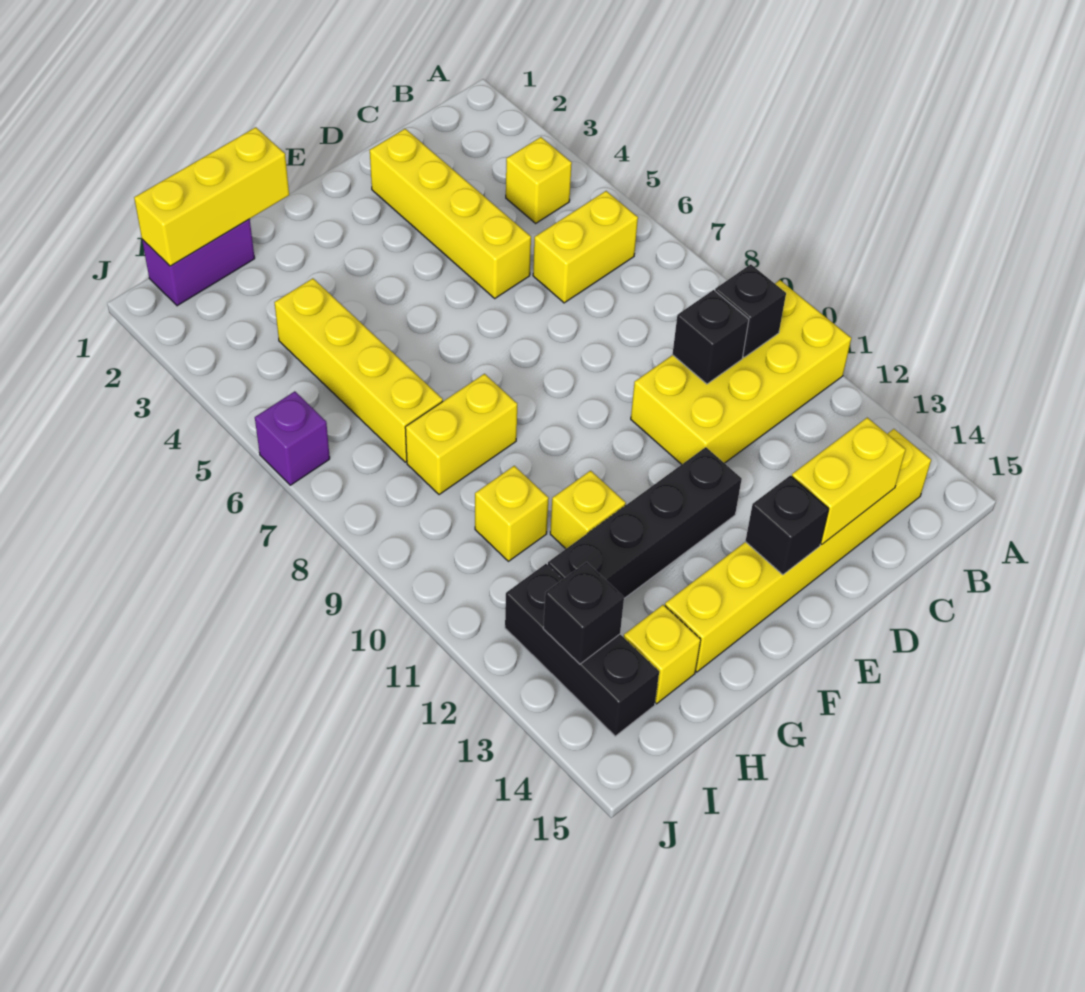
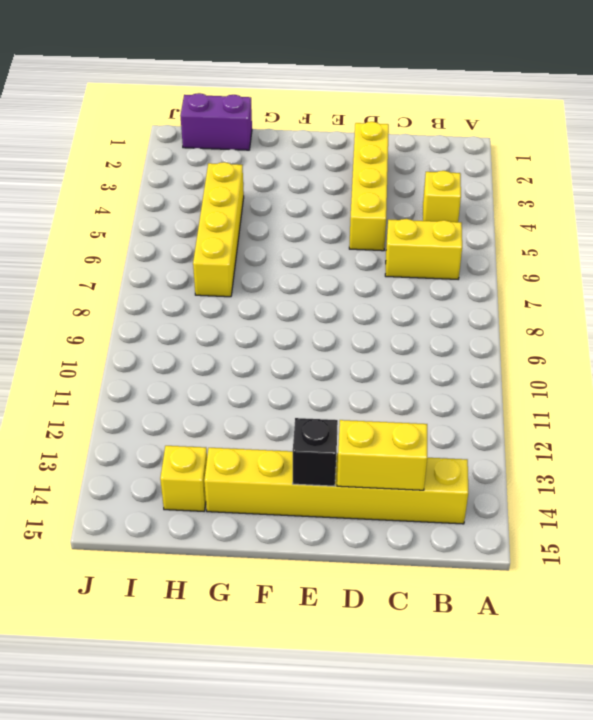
none -> yellow brick A10:D11 level 1
none -> black brick E12:H12 level 1
none -> yellow brick G8:H8 level 1

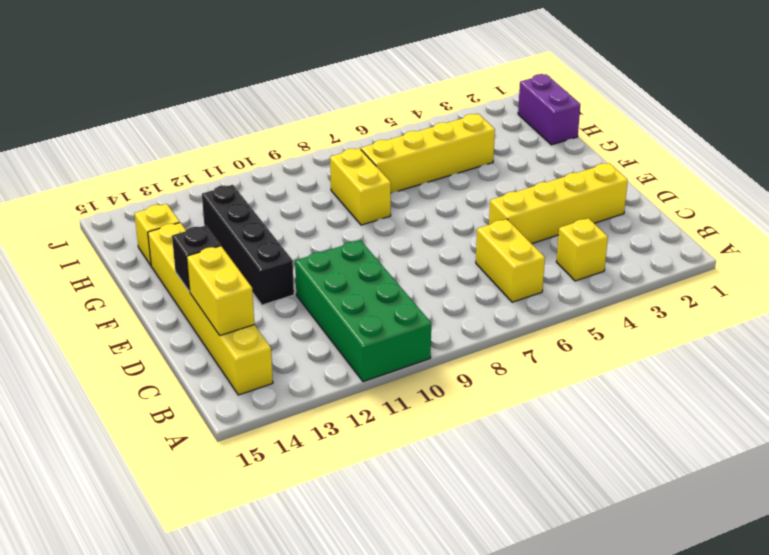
green brick A10:D11 level 1 -> yellow brick A10:D11 level 1
none -> yellow brick G11 level 1
none -> yellow brick H10 level 1
none -> black brick I12:I14 level 1

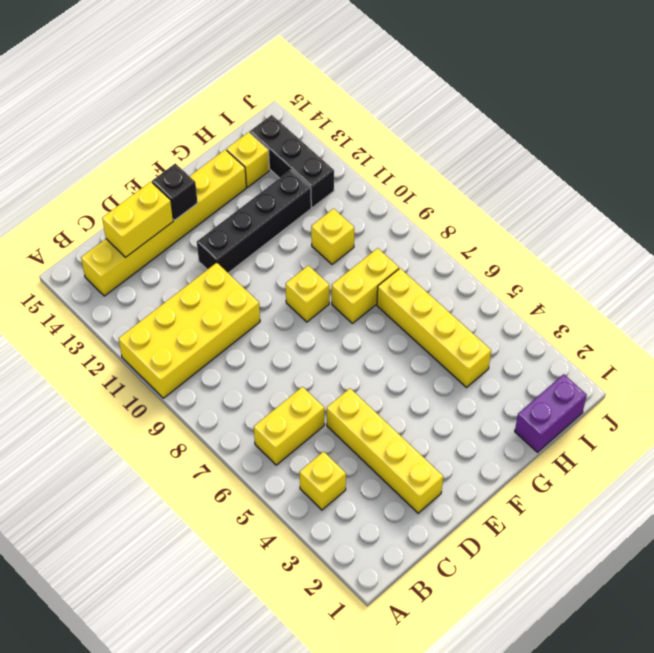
yellow brick F9 level 1 -> yellow brick G11 level 1
none -> purple brick J6 level 1
none -> black brick B10 level 2
none -> black brick C10 level 2

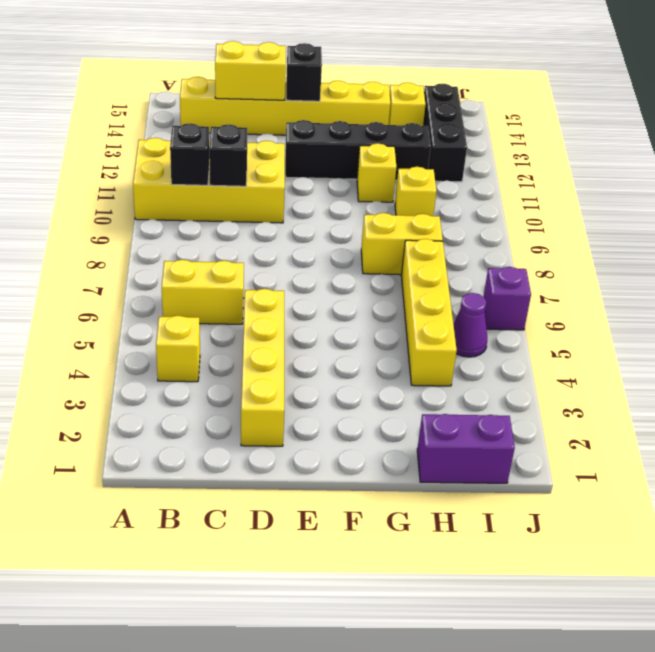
purple cone I5 level 1 -> none
none -> yellow brick G1:I1 level 2
none -> black brick I13 level 2

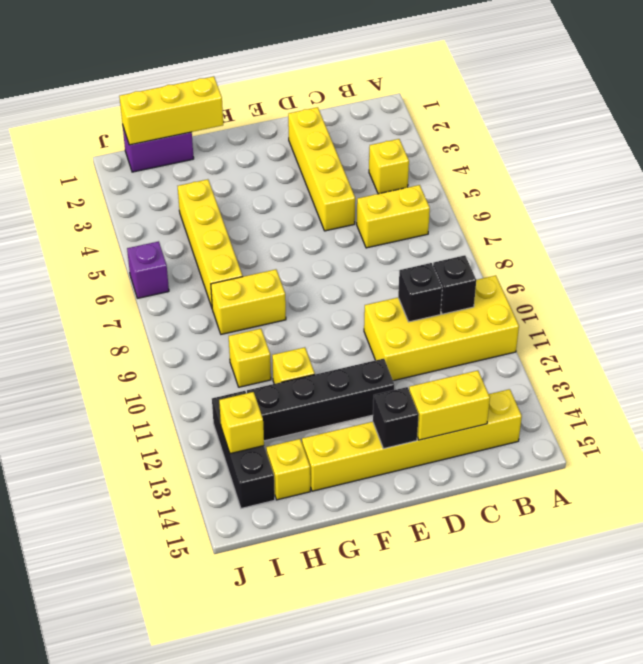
yellow brick I13 level 2 -> black brick I13 level 2

